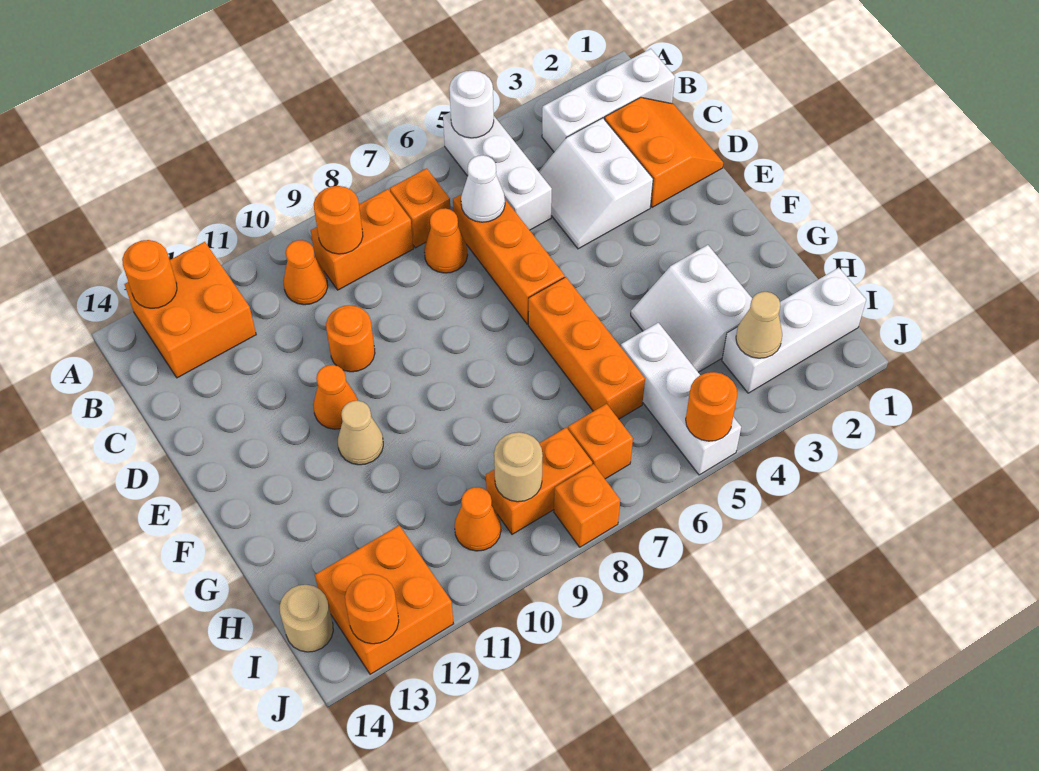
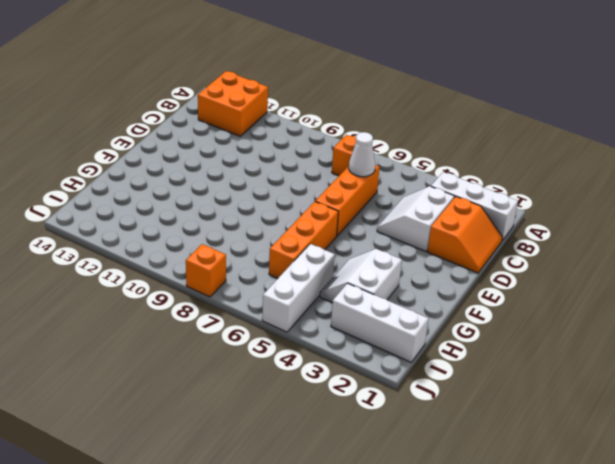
none -> white brick A5:C5 level 1
none -> orange brick B8:B9 level 1
none -> orange cone B10 level 1
none -> orange cone C7 level 1

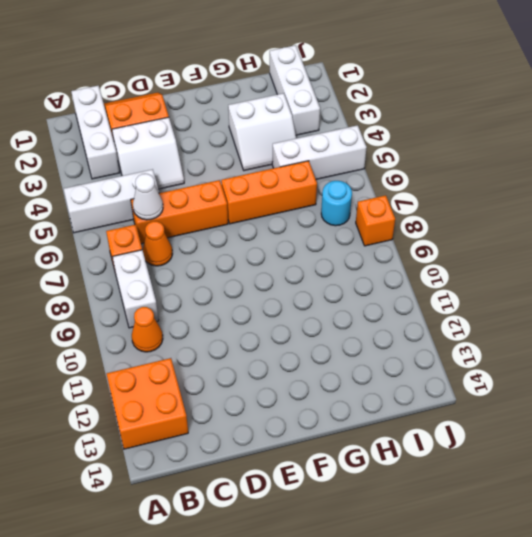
white brick B8:B9 level 1 -> orange brick B8:B9 level 1
cyan round brick I7 level 1 -> orange brick I7 level 1
none -> orange round brick D10 level 1
none -> orange cone E11 level 1
none -> tan cone F11 level 1
none -> orange brick I8:I9 level 1

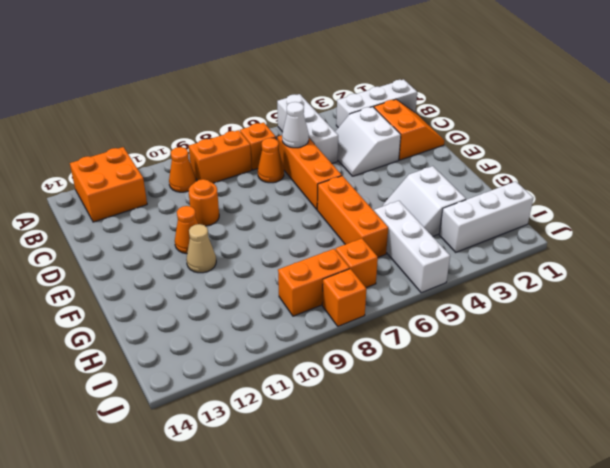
none -> orange cone I10 level 1
none -> orange brick I12:J13 level 1
none -> tan round brick I14 level 1
none -> white round brick A5 level 2

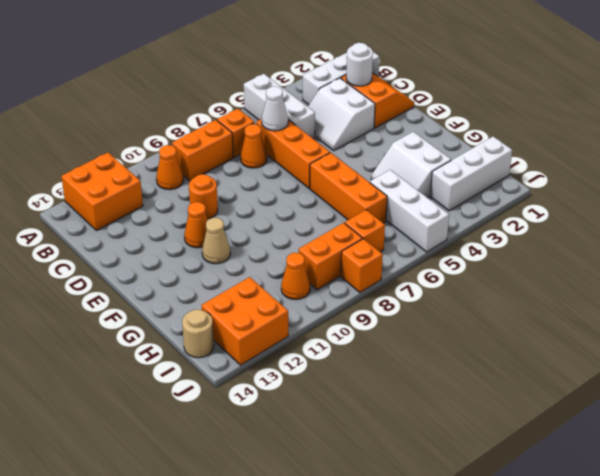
white round brick C2 level 2 -> white round brick A5 level 2
none -> orange round brick A13 level 2
none -> orange round brick B9 level 2
none -> tan cone I3 level 2
none -> tan round brick I9 level 2

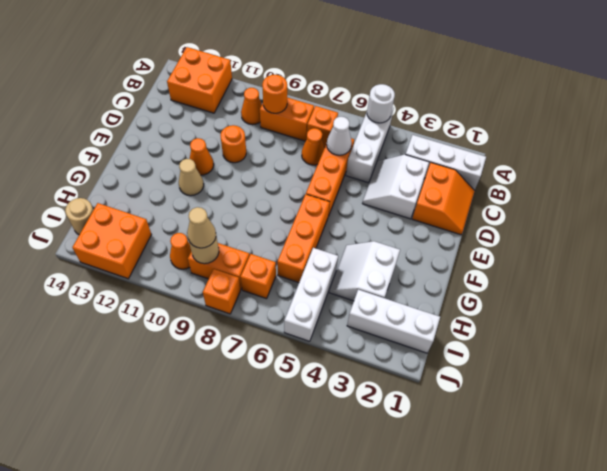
tan cone I9 level 3 -> tan cone I3 level 2
none -> orange round brick A13 level 2
none -> orange round brick J5 level 2
none -> orange round brick J13 level 2

